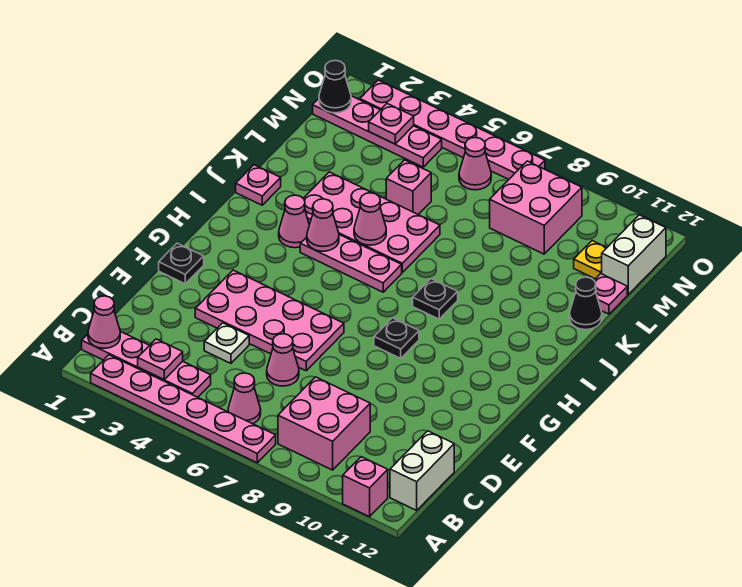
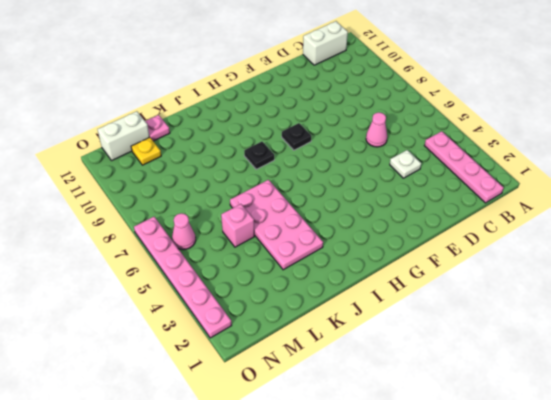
none -> pink plate A2:A7 level 1
none -> pink brick A11 level 1
none -> pink cone B6 level 1
none -> pink brick B8:C9 level 1

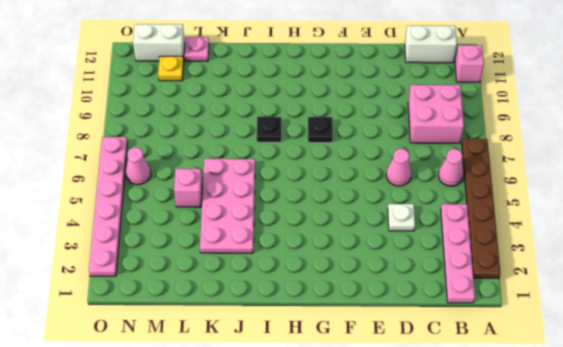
brown plate A2:A7 level 1 -> pink plate A2:A7 level 1
none -> pink plate E3:F6 level 1
none -> black plate F1 level 1
none -> pink cone I3 level 1
none -> pink plate I4:I6 level 1

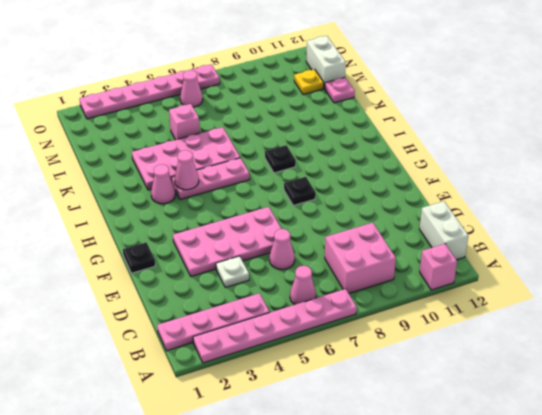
none -> pink plate J1 level 1
none -> black cone K12 level 1
none -> pink brick M8:N9 level 1
none -> pink plate N1:N4 level 1

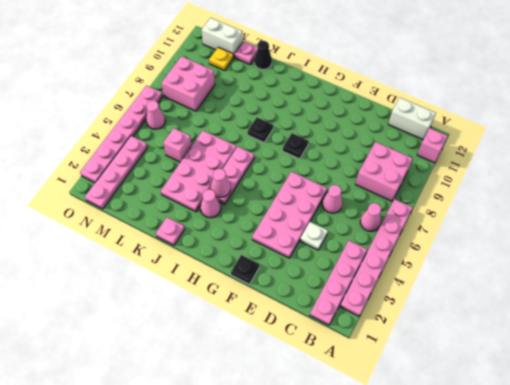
none -> pink cone B1 level 2
none -> pink plate B3 level 2
none -> pink cone J5 level 2
none -> black cone N1 level 2

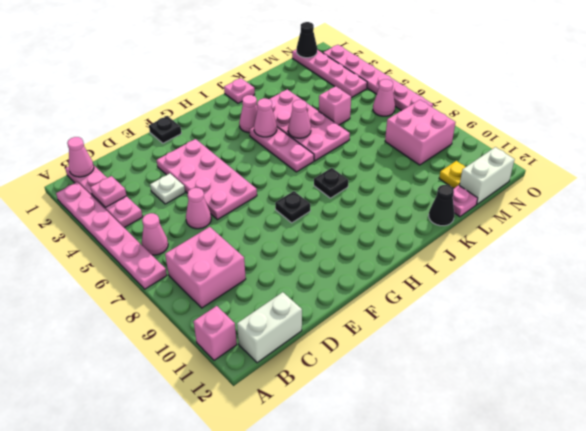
none -> pink plate N3 level 2

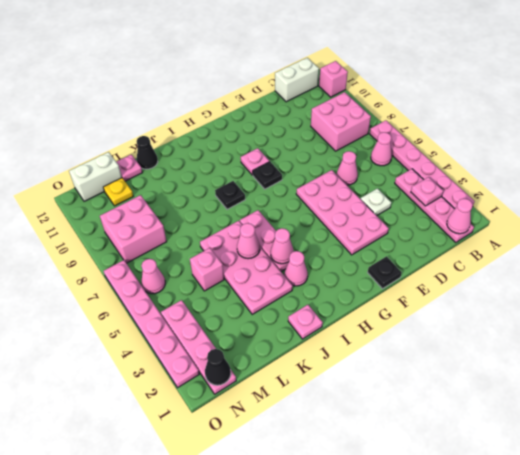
pink plate G9 level 1 -> pink plate N3 level 2

